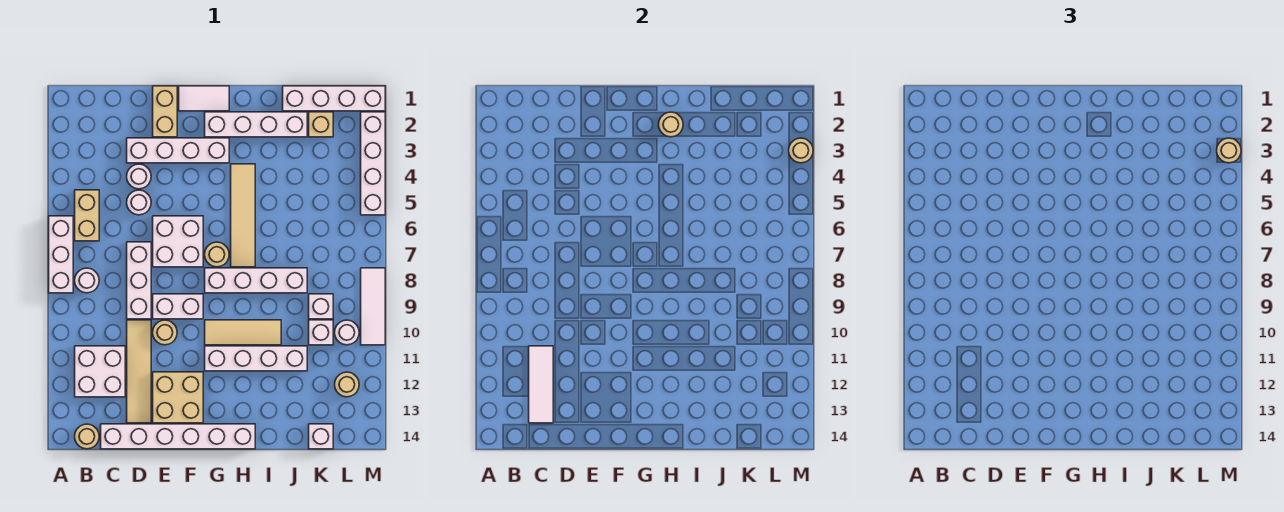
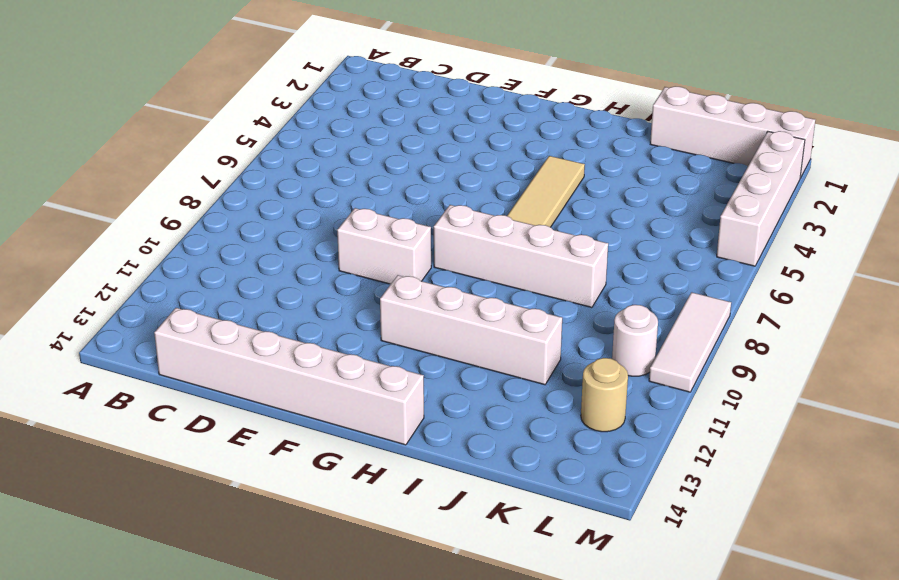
none -> white brick A6:A8 level 1
none -> tan brick B5:B6 level 1
none -> white round brick B8 level 1
none -> white brick B11:C12 level 1

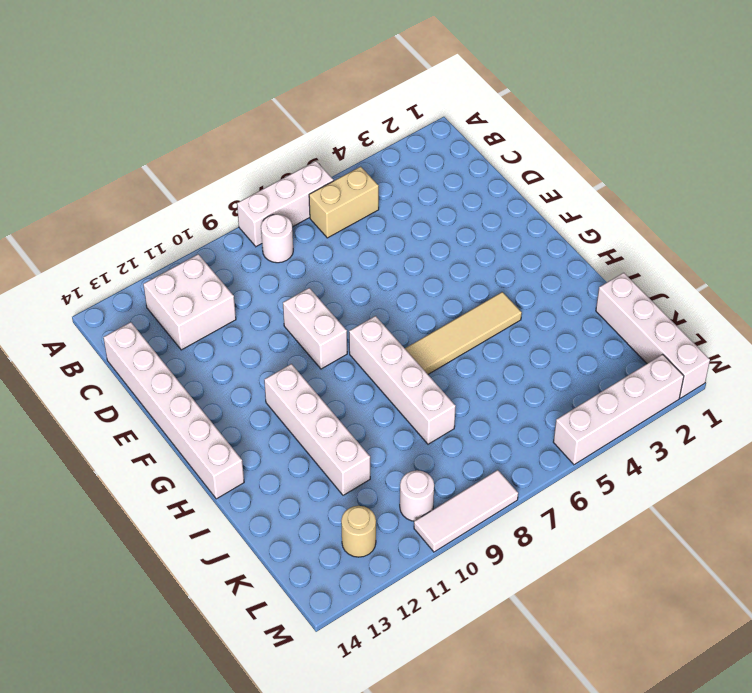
none -> tan round brick B14 level 1
none -> white brick D3:G3 level 1
none -> white round brick D4 level 1
none -> white round brick D5 level 1

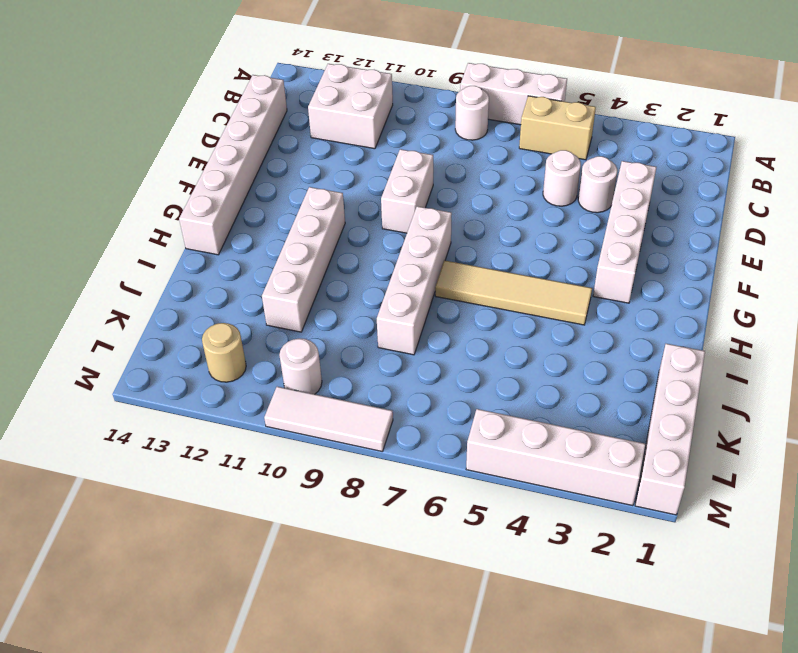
none -> tan round brick B14 level 1
none -> white brick D7:D9 level 1
none -> tan tile D10:D13 level 1
none -> tan brick E1:E2 level 1

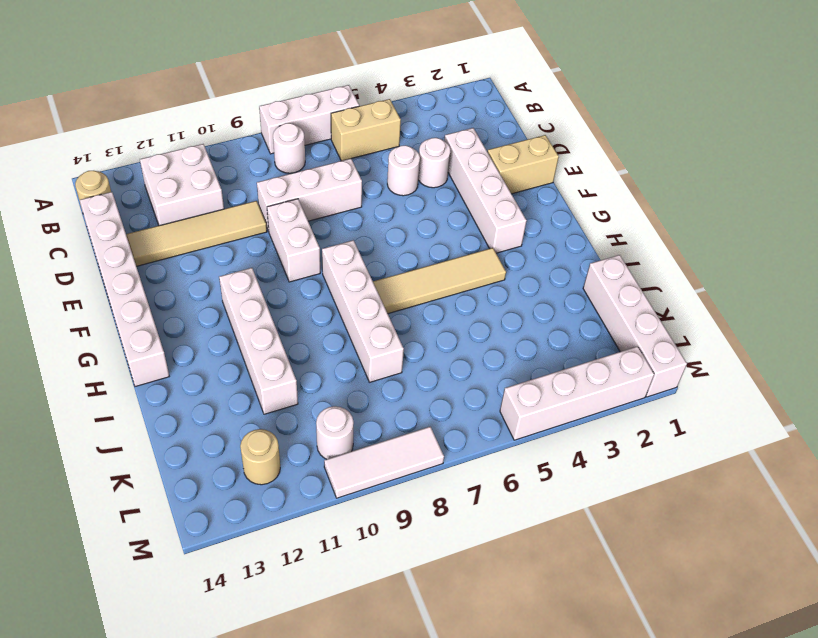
none -> white brick E6:F7 level 1
none -> tan round brick E10 level 1
none -> tan brick E12:F13 level 1
none -> white tile F1:G1 level 1

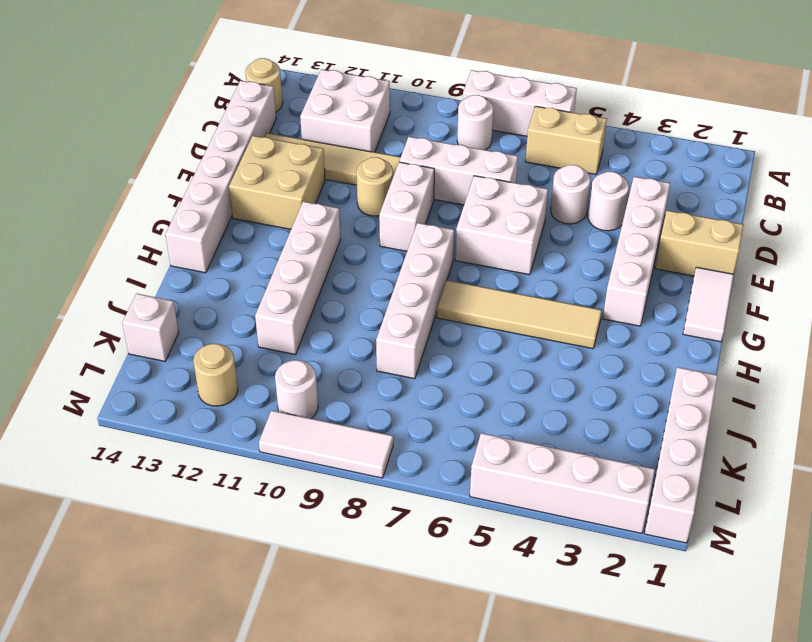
none -> white brick G2:J2 level 1
none -> tan round brick G7 level 1
none -> tan tile G10:I10 level 1
none -> tan brick K2 level 1

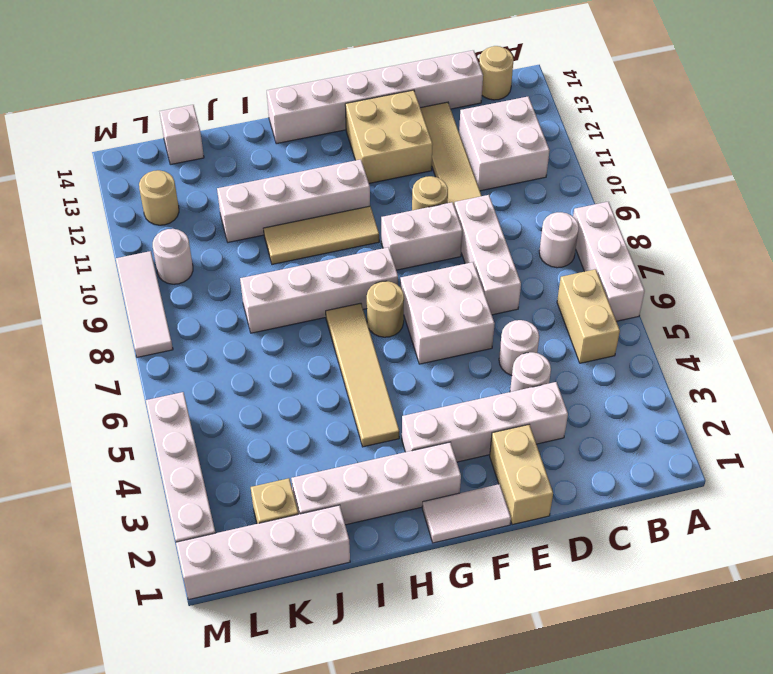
none -> white brick K9 level 1
none -> white brick K10 level 1
none -> white tile C11:C13 level 2
none -> tan round brick H2 level 2

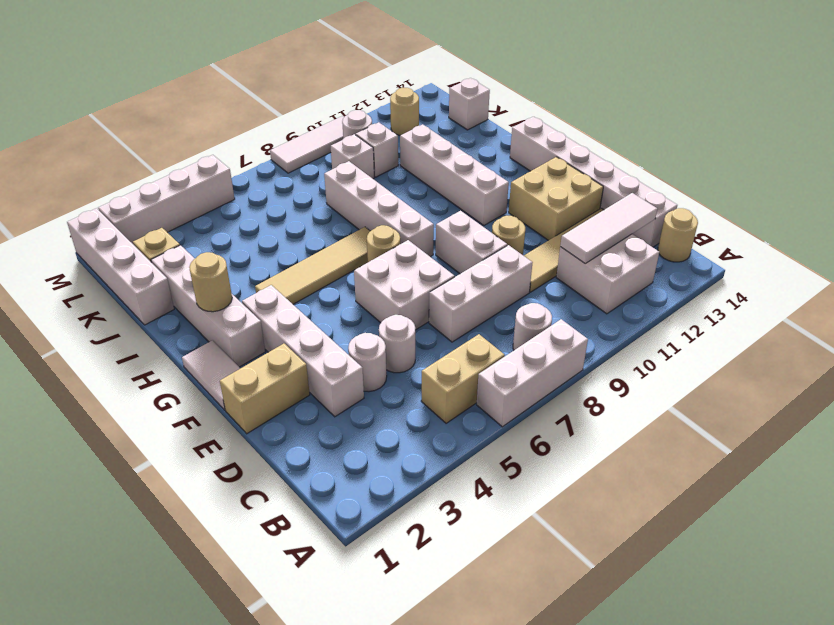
none -> tan tile G10:I10 level 1
none -> tan round brick M3 level 2
none -> tan round brick M3 level 3

